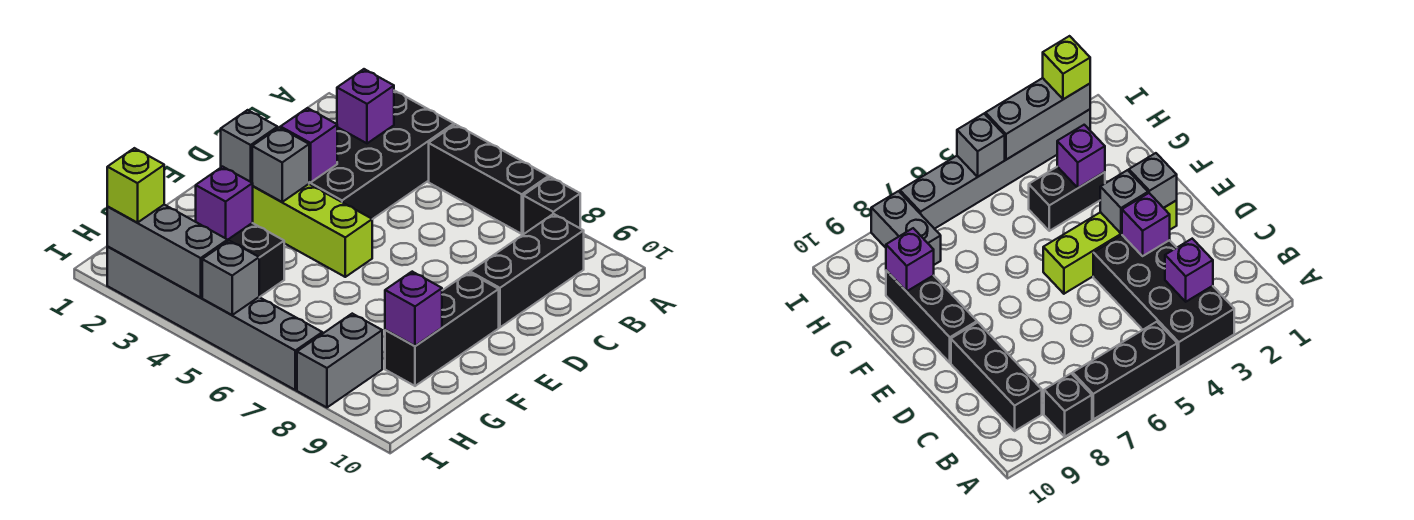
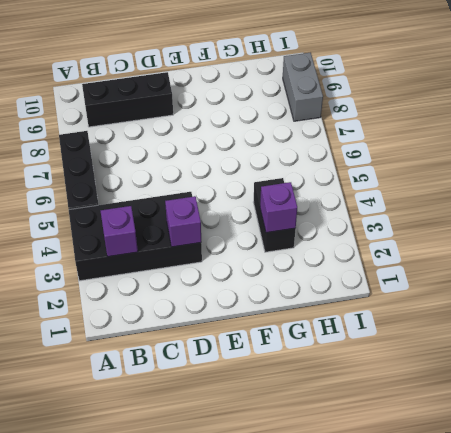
grey brick I8:I9 level 1 -> grey brick H8:I8 level 1
none -> black brick A8 level 1
none -> lime brick E2:E5 level 1
none -> black brick E9:G9 level 1

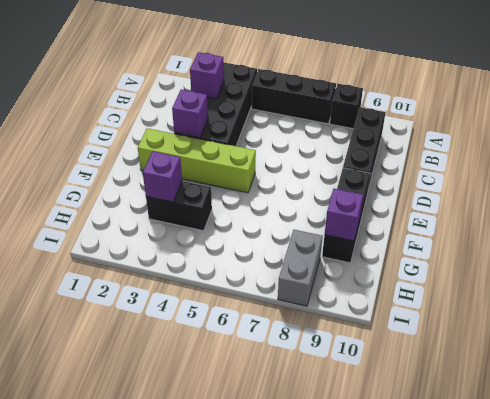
none -> grey brick I2:I7 level 1
none -> grey brick E2 level 2
none -> grey brick E3 level 2

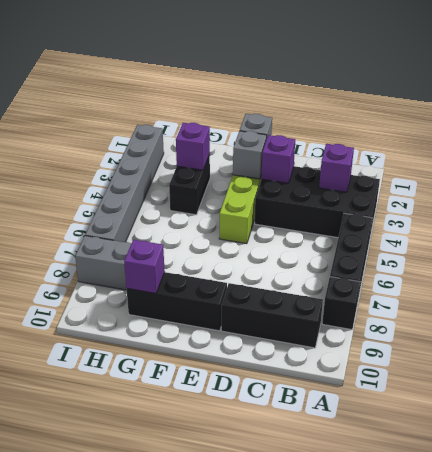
none -> grey brick I2:I4 level 2
none -> grey brick I5 level 2
none -> lime brick I2 level 3

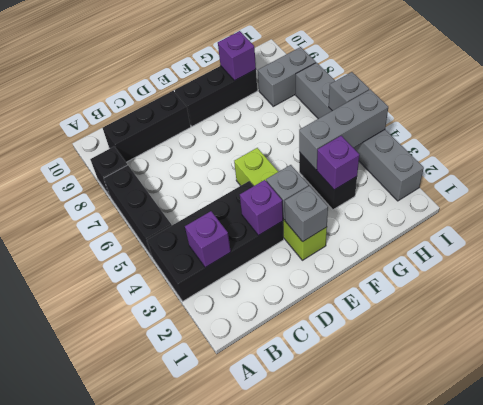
grey brick G4:I4 level 2 -> grey brick I2:I4 level 2
none -> lime brick I2 level 3

